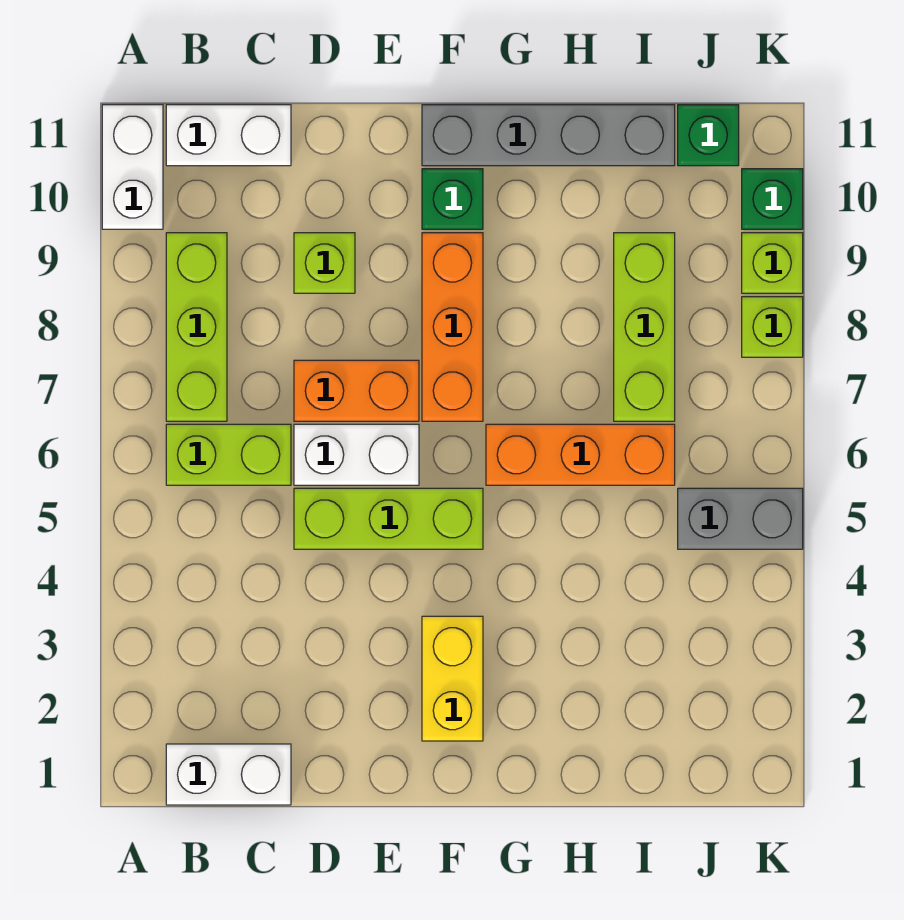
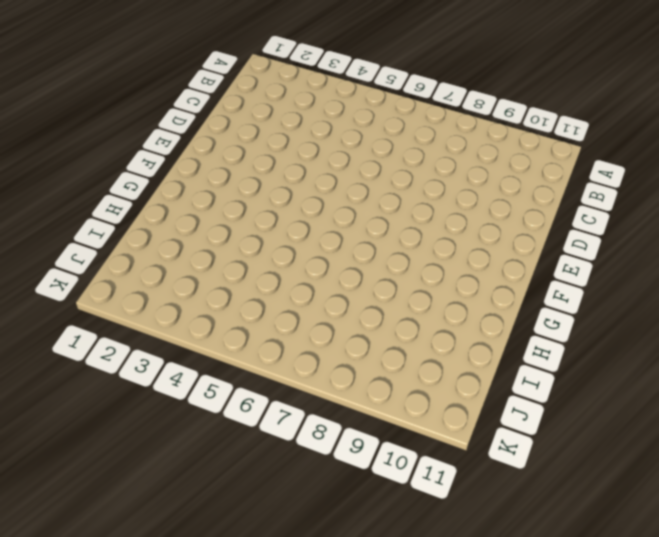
none -> white brick A10:A11 level 1
none -> white brick B1:C1 level 1
none -> lime brick B6:C6 level 1

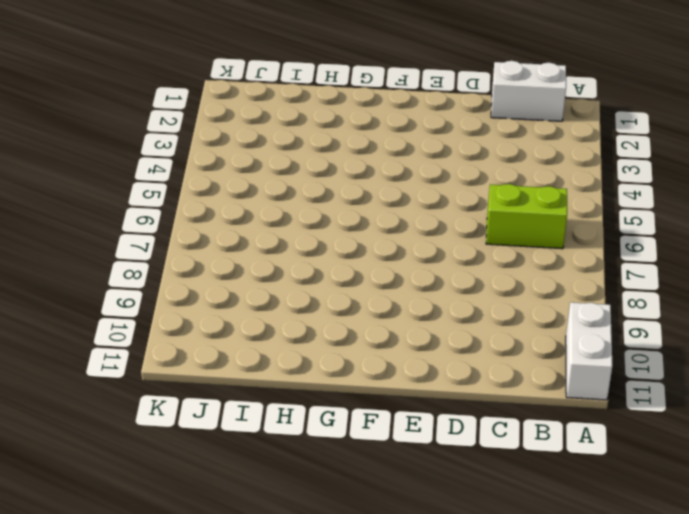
none -> lime brick B7:B9 level 1
none -> white brick B11:C11 level 1
none -> lime brick D5:F5 level 1

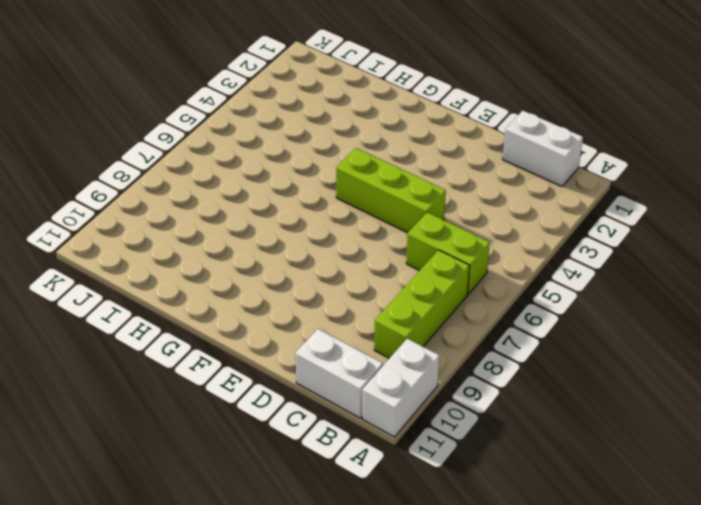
none -> white brick D6:E6 level 1
none -> orange brick D7:E7 level 1
none -> lime brick D9 level 1

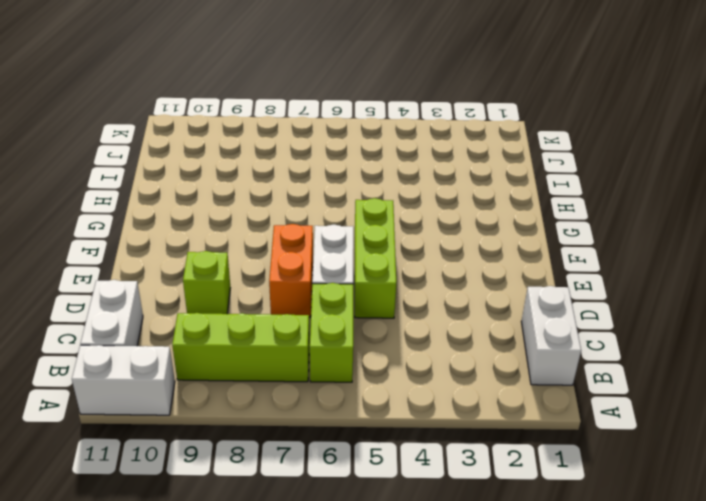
none -> yellow brick F2:F3 level 1
none -> orange brick F7:F9 level 1
none -> green brick F10 level 1

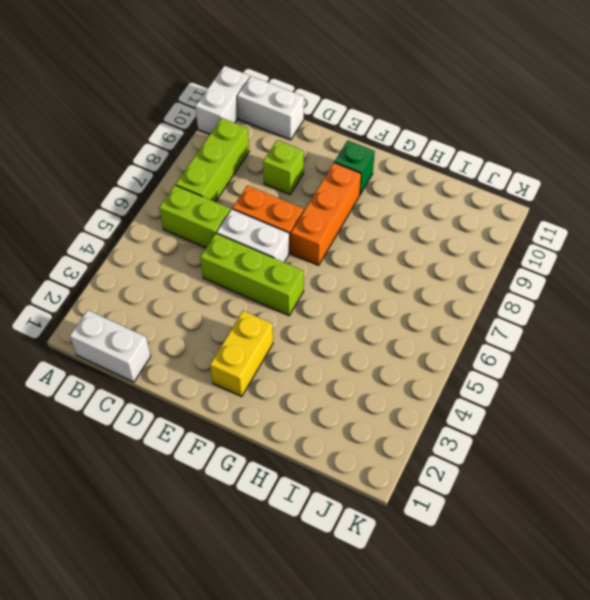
none -> grey brick F11:I11 level 1
none -> orange brick G6:I6 level 1
none -> lime brick I7:I9 level 1

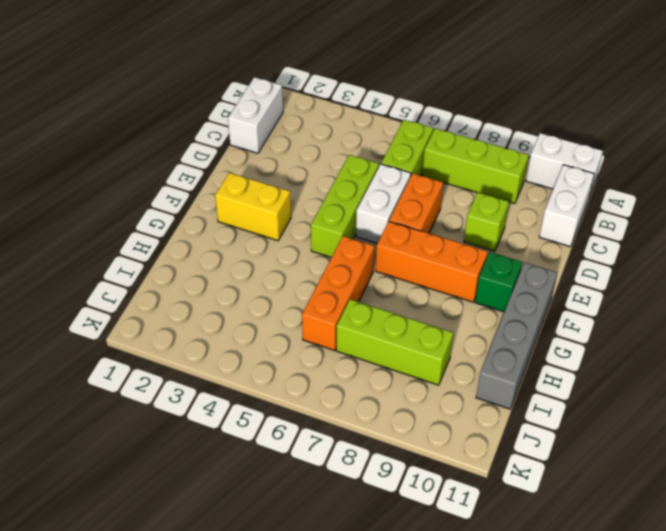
none -> grey brick J5:K5 level 1
none -> green brick J11 level 1
none -> lime brick K8 level 1

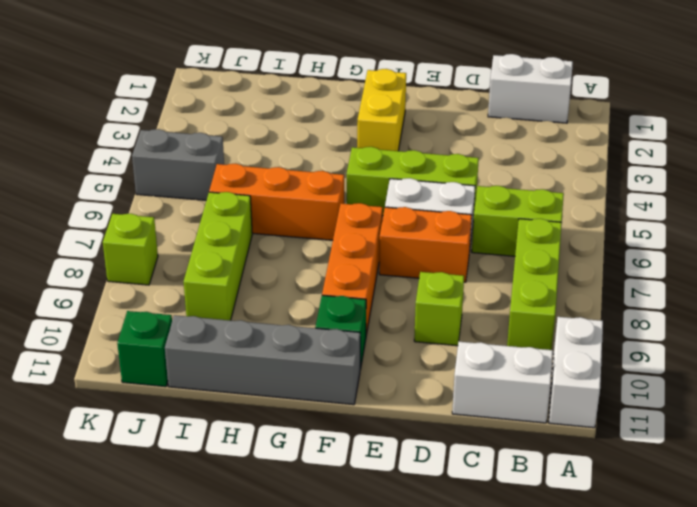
none -> lime brick K9 level 1
none -> green brick K10 level 1

